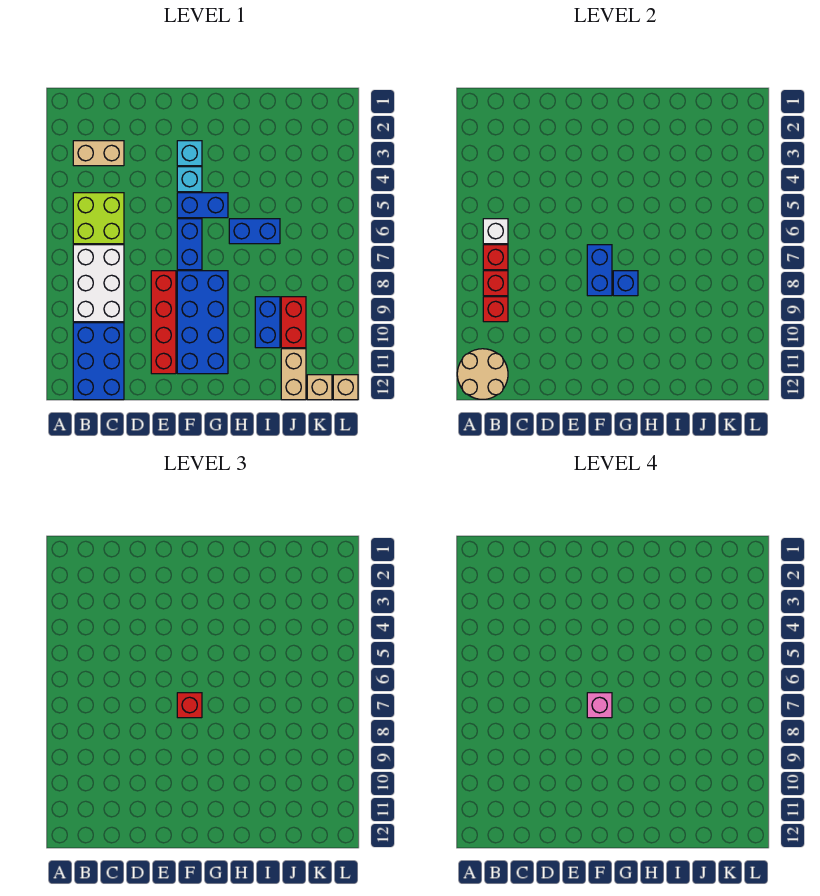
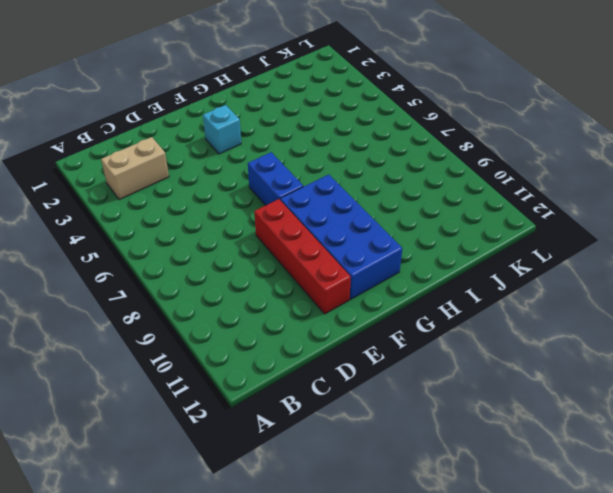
none -> lime brick B5:C6 level 1
none -> white brick B7:C9 level 1
none -> blue brick B10:C12 level 1

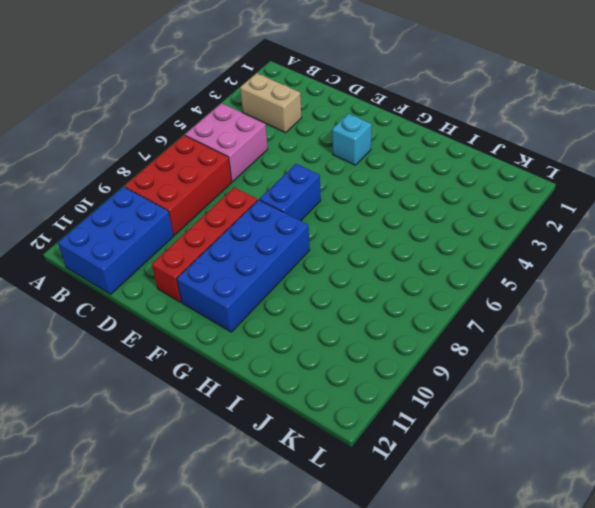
pink brick B5:C6 level 1 -> lime brick B5:C6 level 1
red brick B7:C9 level 1 -> white brick B7:C9 level 1
none -> cyan brick F4 level 1
none -> blue brick F5:G5 level 1
none -> blue brick H6:I6 level 1

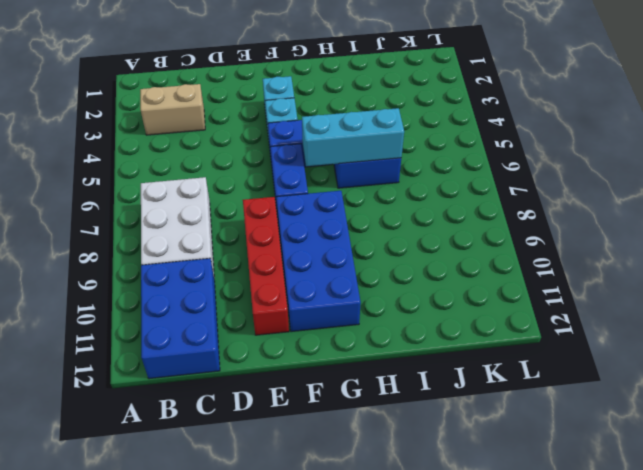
cyan brick G6:I6 level 2 -> none
none -> lime brick B5:C6 level 1
none -> blue brick I9:I10 level 1
none -> red brick J9:J10 level 1

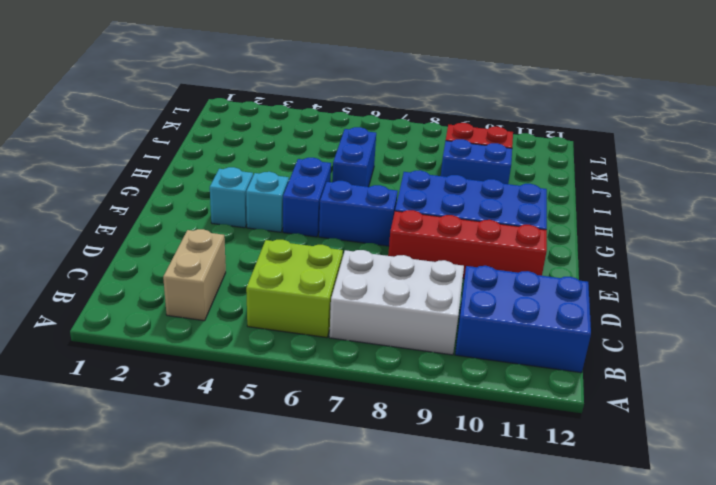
none -> tan brick J11:J12 level 1
none -> tan brick K12 level 1
none -> tan brick L12 level 1

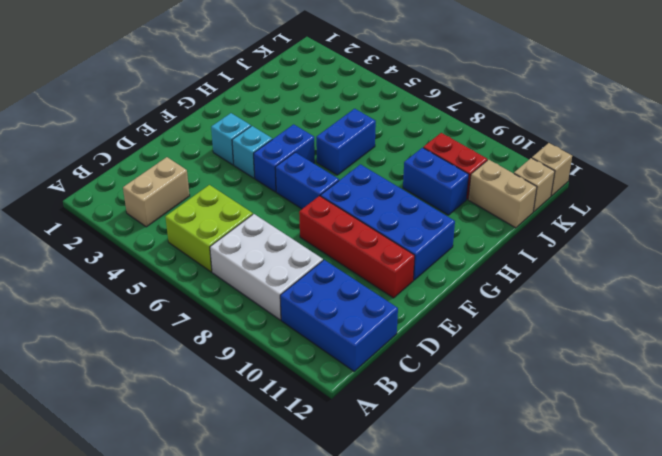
none -> tan round brick A11:B12 level 2
none -> white brick B6 level 2
none -> red brick B7 level 2

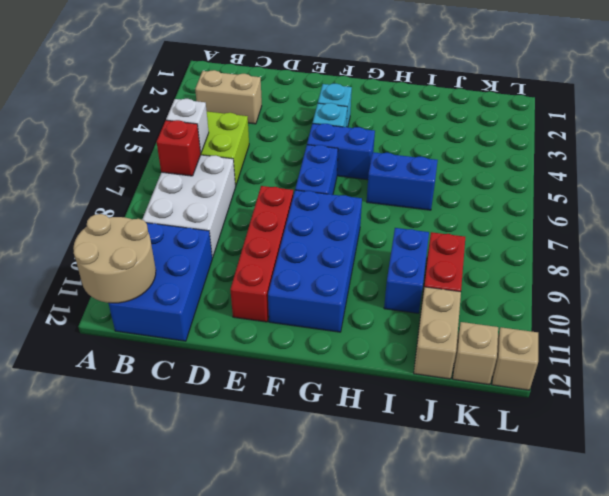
none -> red brick B8 level 2
none -> red brick B9 level 2
none -> blue brick F7:F8 level 2

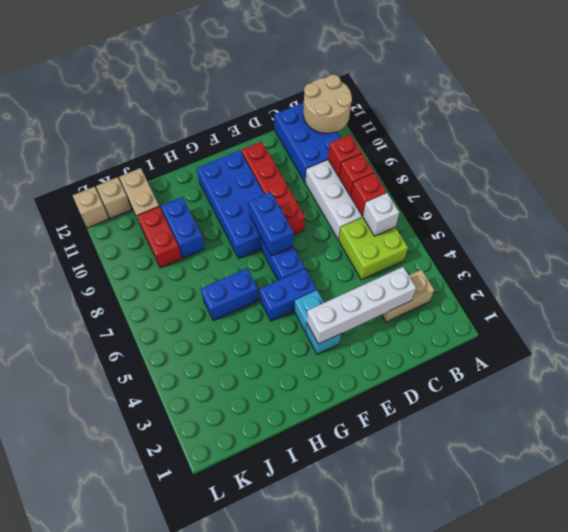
white brick C3:F3 level 2 -> none
none -> blue brick G8 level 2
none -> red brick F7 level 3
none -> pink brick F7 level 4

